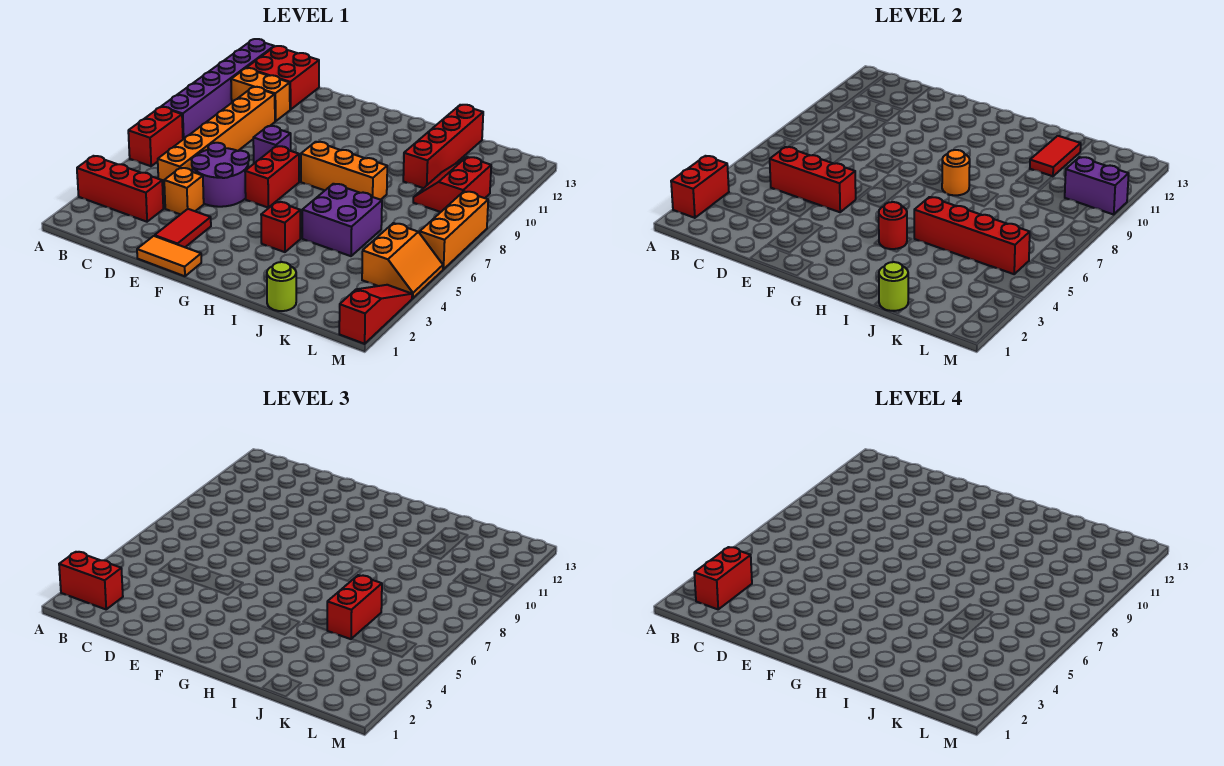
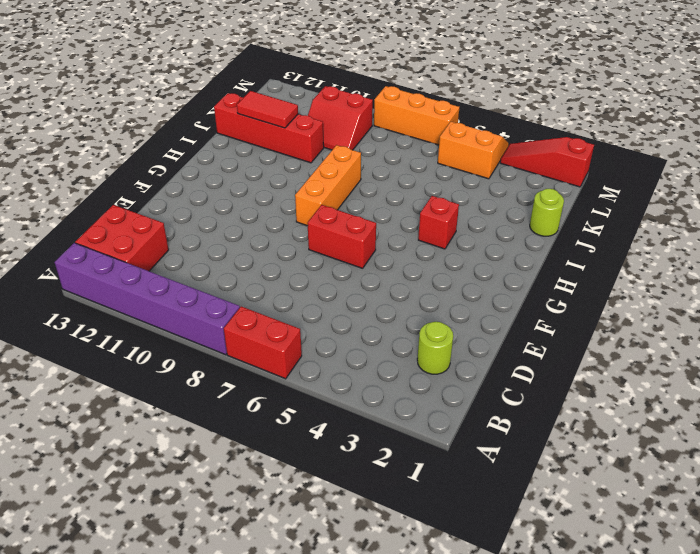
lime round brick C2 level 1 -> lime round brick J1 level 2
none -> red brick A3:C3 level 1
none -> orange brick B11:C11 level 1
none -> orange brick C5:C10 level 1
none -> orange brick D4 level 1

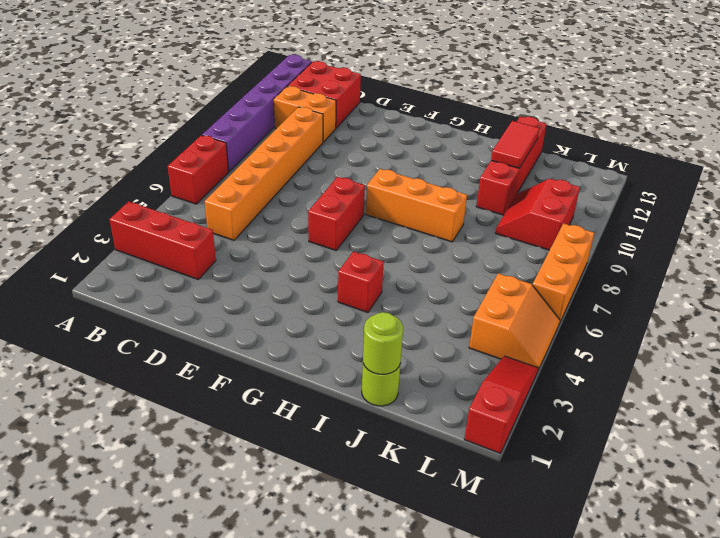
none -> orange brick D4 level 1
none -> purple round brick D5:E6 level 1
none -> orange tile E1:F1 level 1
none -> red tile E2:E3 level 1

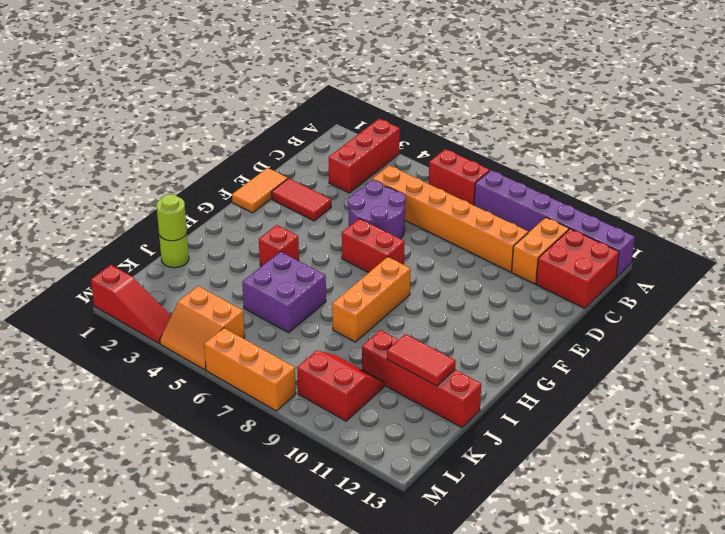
none -> orange brick D4 level 1
none -> purple brick E8 level 1
none -> red brick A2:A3 level 2
none -> red brick C5:E5 level 2

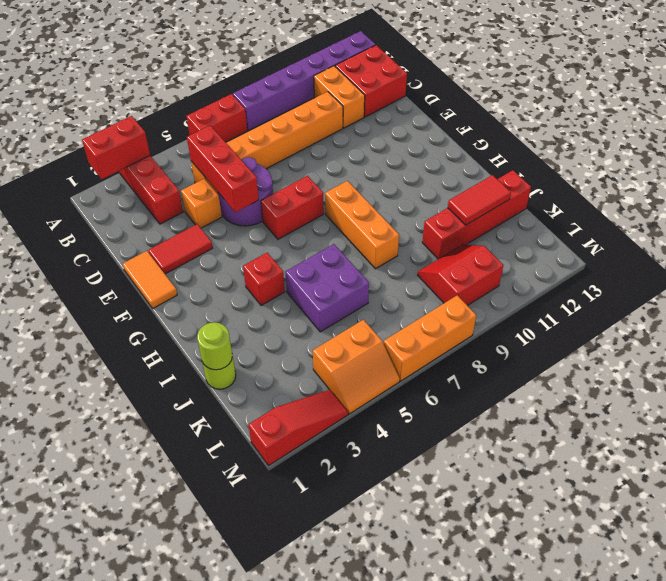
none -> purple brick E8 level 1
none -> red round brick H4 level 2
none -> orange round brick H8 level 2
none -> red brick I5:L5 level 2

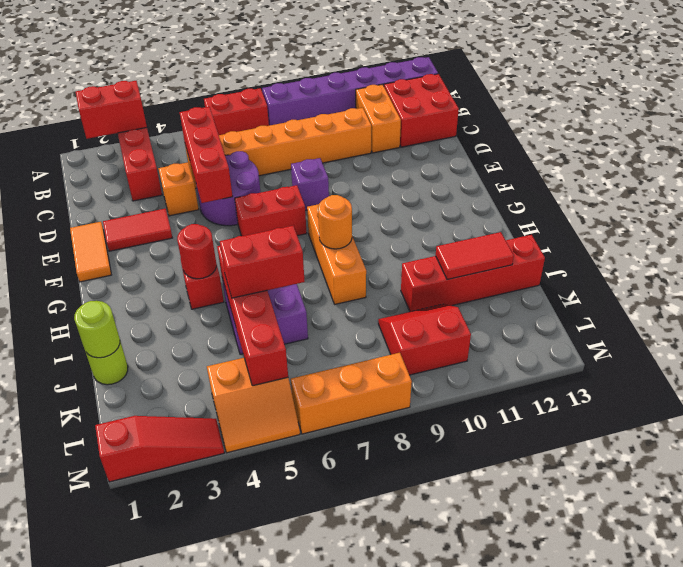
none -> purple brick L10:M10 level 2
none -> red brick A2:B2 level 3
none -> red brick B2:B3 level 4

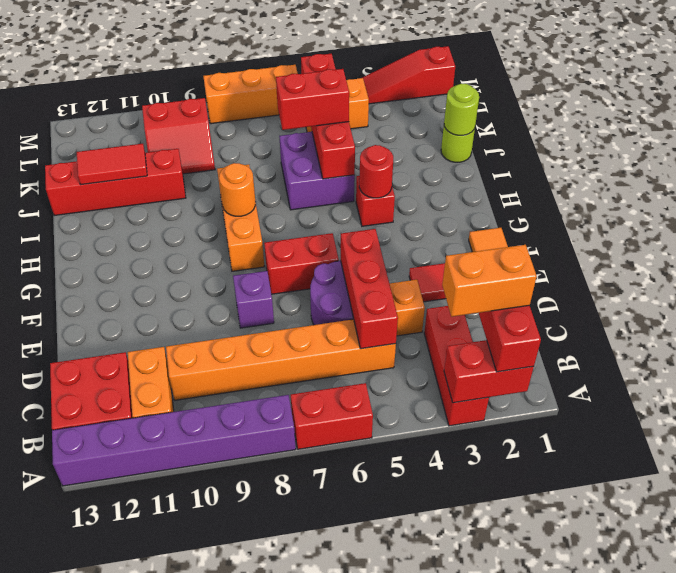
orange brick B2:B3 level 4 -> red brick B2:B3 level 4
none -> purple brick L10:M10 level 2

